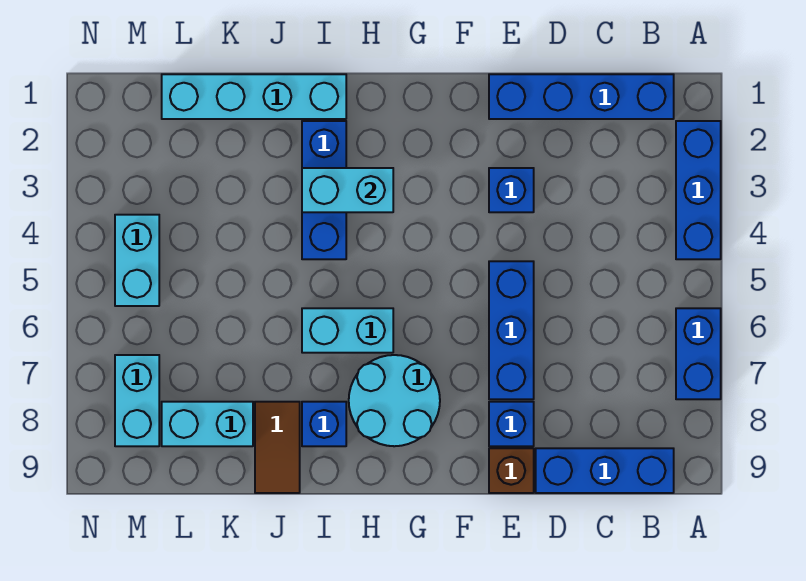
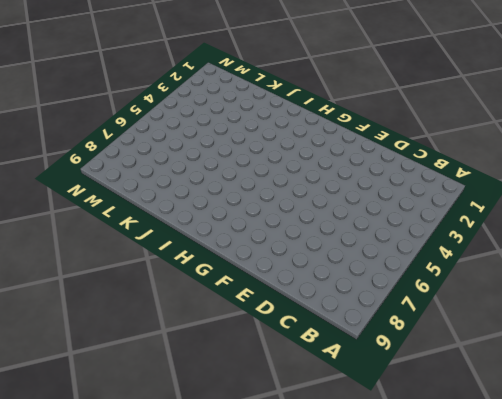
none -> blue brick A2:A4 level 1
none -> blue brick A6:A7 level 1
none -> blue brick B1:E1 level 1

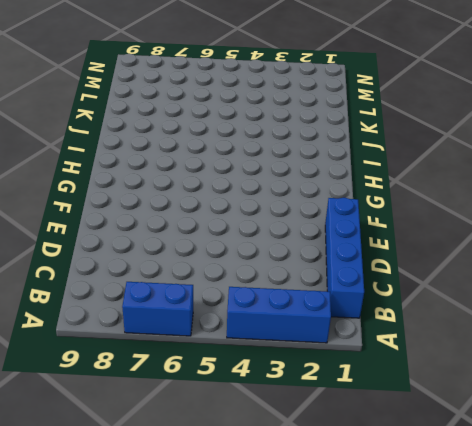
none -> blue brick B9:D9 level 1
none -> blue brick E3 level 1
none -> blue brick E5:E7 level 1

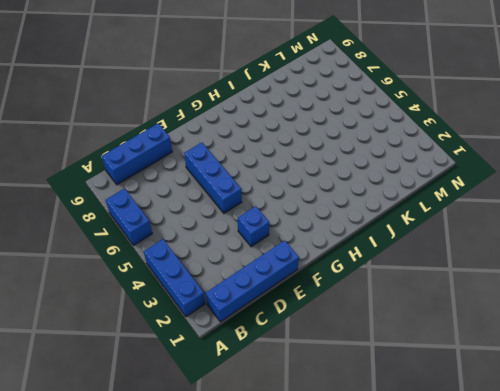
none -> blue brick E8 level 1
none -> brown brick E9 level 1
none -> cyan round brick G7:H8 level 1

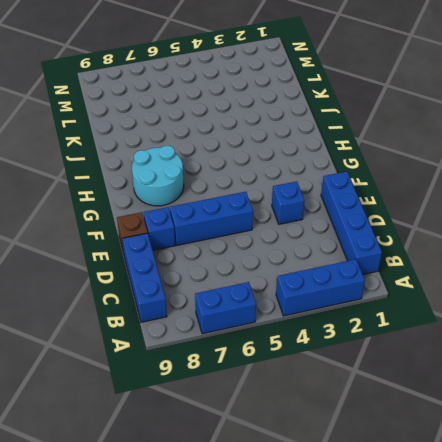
none -> cyan brick H6:I6 level 1
none -> cyan brick I1:L1 level 1
none -> blue brick I2:I4 level 1

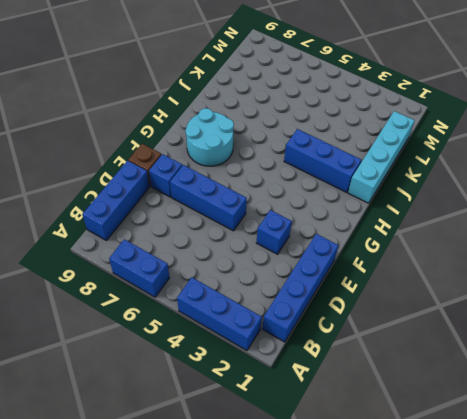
none -> cyan brick H6:I6 level 1
none -> blue brick I8 level 1
none -> brown tile J8:J9 level 1

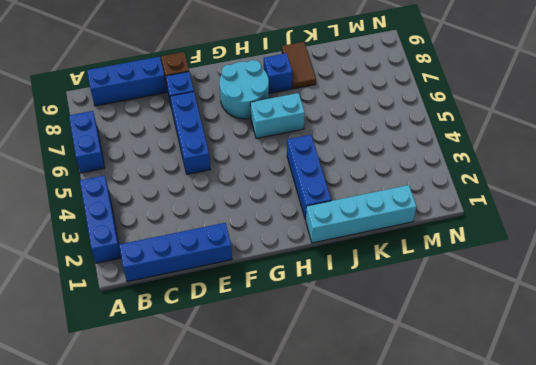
none -> blue brick E3 level 1
none -> cyan brick K8:L8 level 1
none -> cyan brick M4:M5 level 1

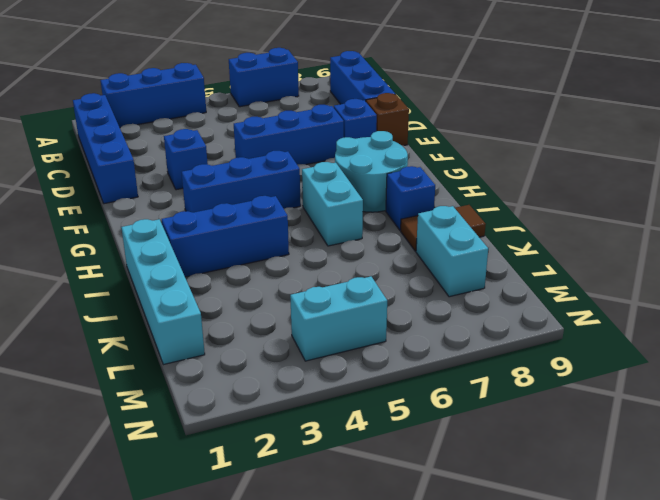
blue brick G3:G5 level 1 -> none
none -> cyan brick M7:M8 level 1
none -> cyan brick H3:I3 level 2

